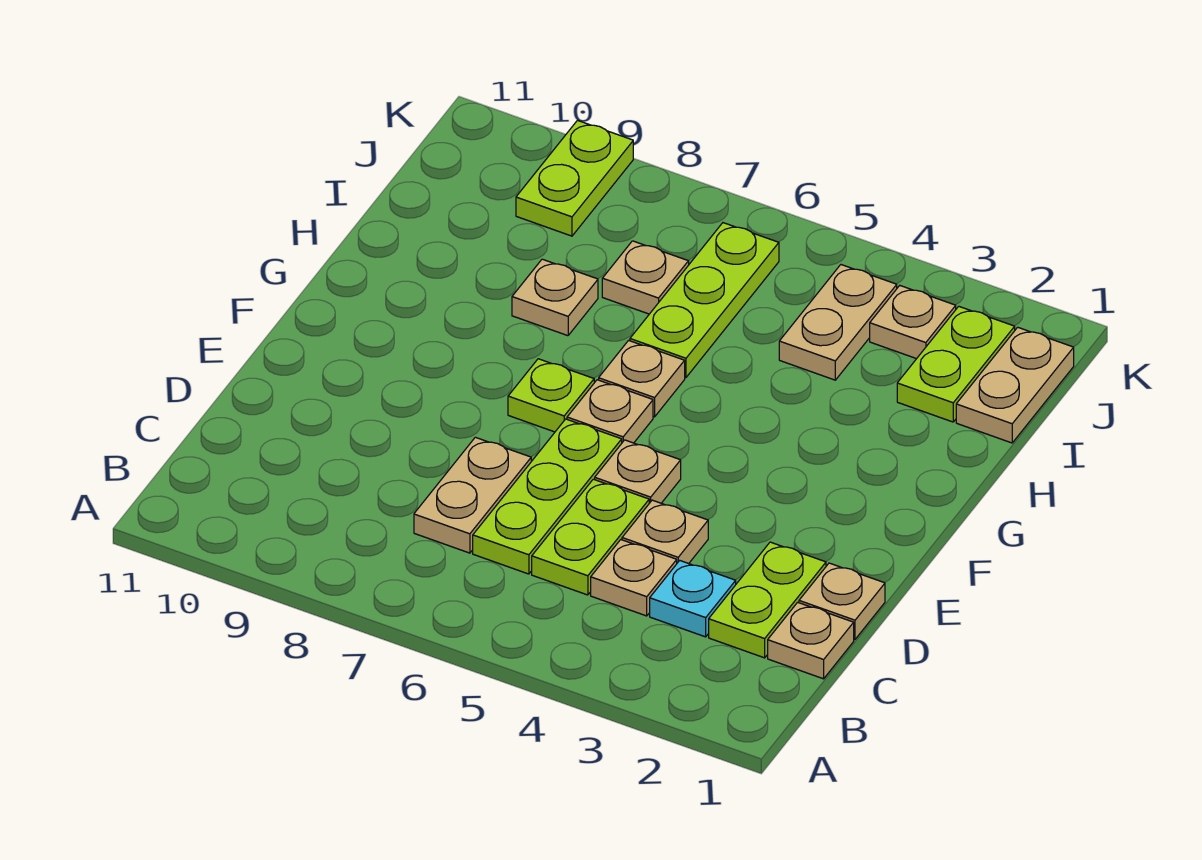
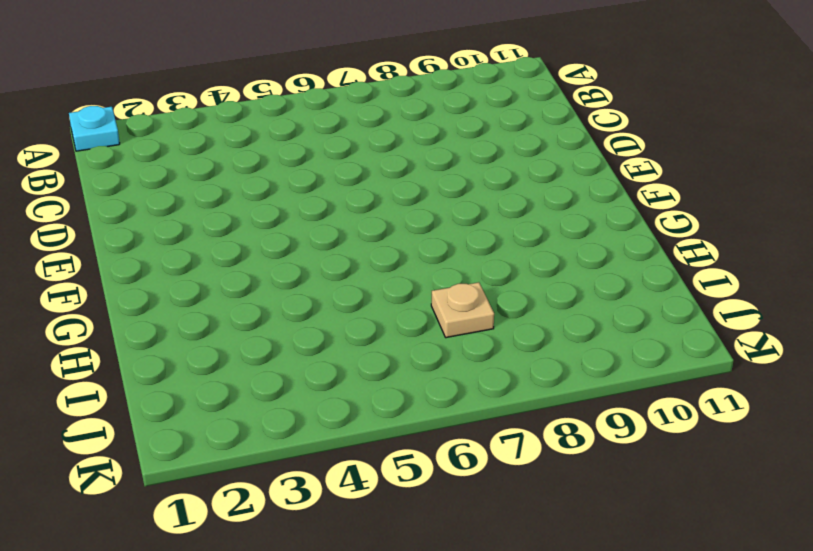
cyan plate A1 level 1 -> cyan plate C3 level 1
none -> tan plate C1 level 1
none -> lime plate C2:D2 level 1
none -> tan plate C4 level 1

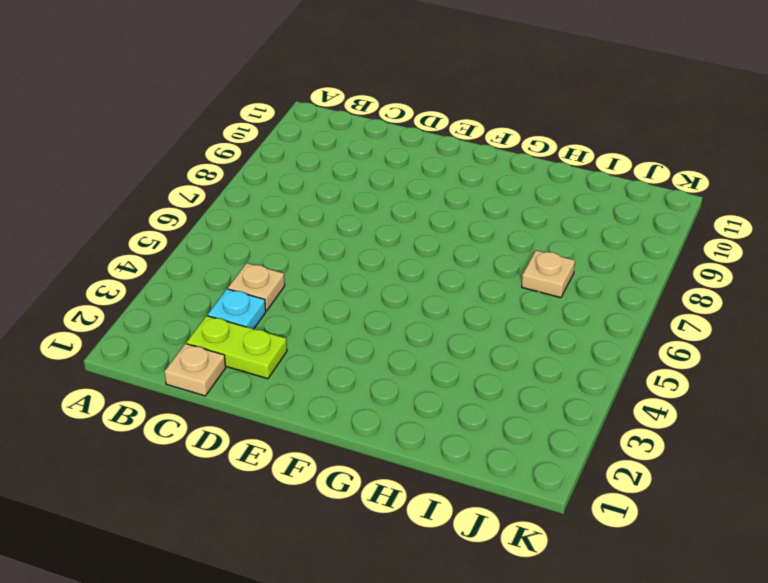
none -> lime plate C5:D5 level 1
none -> lime plate C6:E6 level 1
none -> tan plate C7:D7 level 1

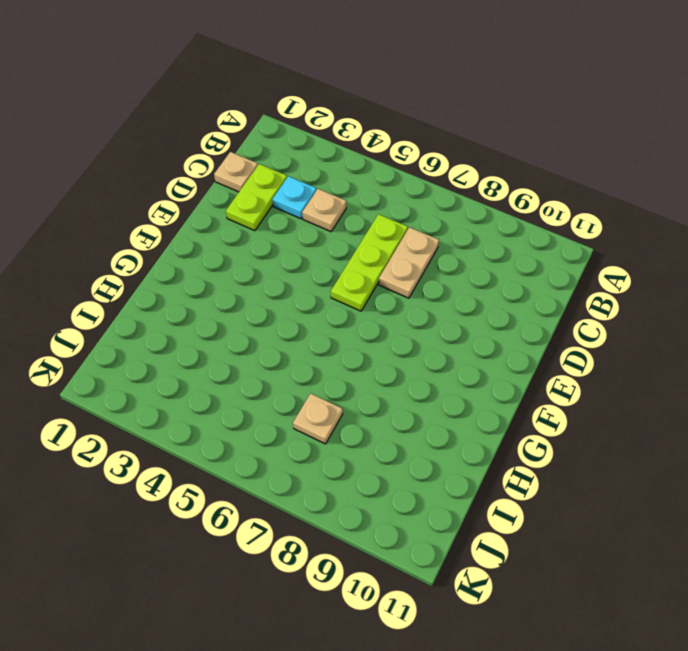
none -> lime plate C5:D5 level 1
none -> tan plate D1 level 1
none -> tan plate D4 level 1

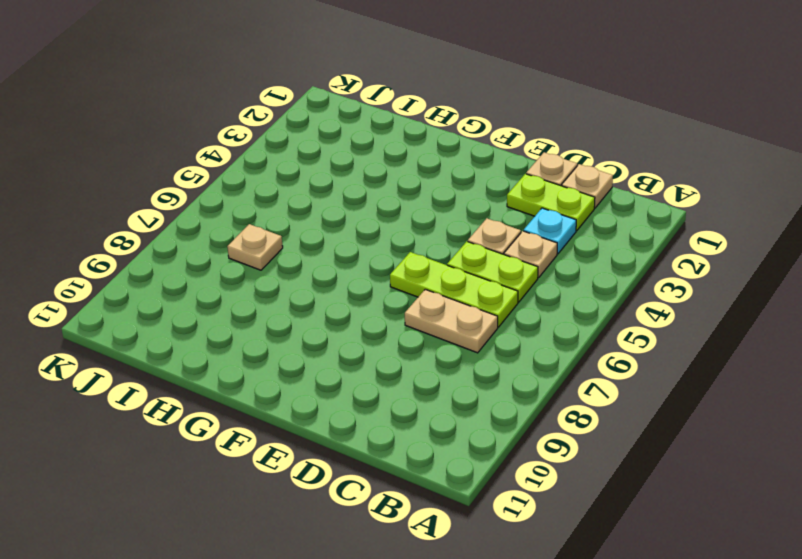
none -> tan plate E5 level 1
none -> tan plate F6 level 1
none -> lime plate F7 level 1

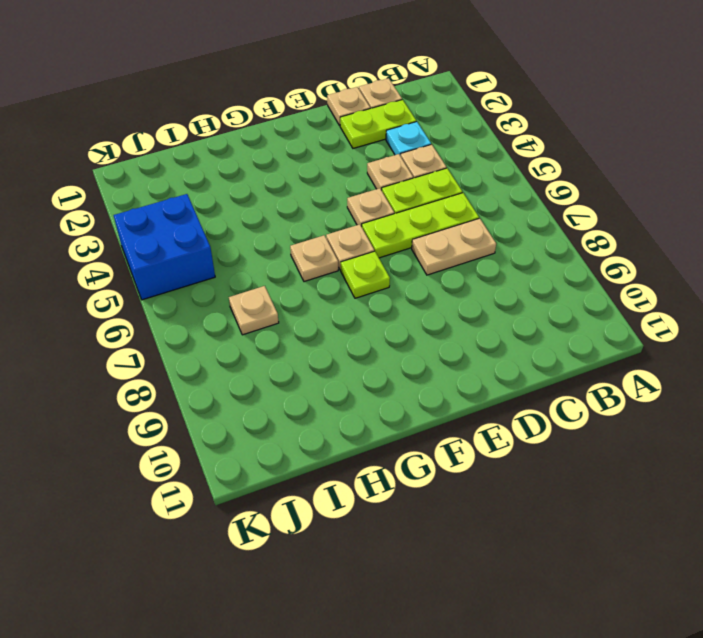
blue brick J4:K5 level 1 -> tan plate I4:J4 level 1
none -> lime plate H6:J6 level 1
none -> tan plate H8 level 1
none -> tan plate I1:J1 level 1

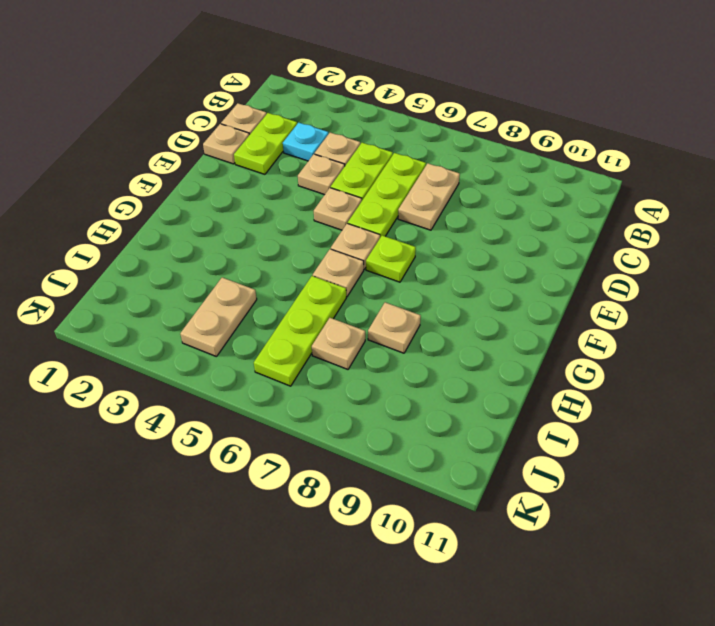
none -> tan plate I1:J1 level 1
none -> lime plate I2:J2 level 1
none -> tan plate J3 level 1

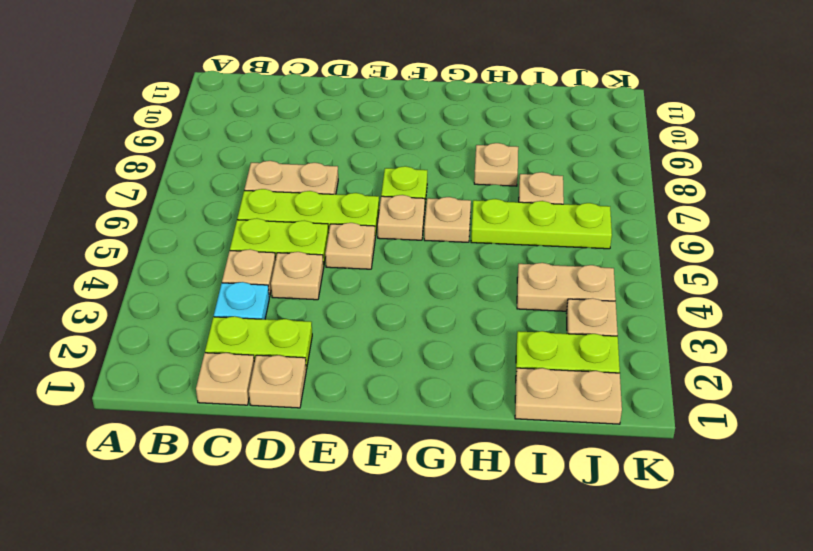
none -> lime plate J9:K9 level 1

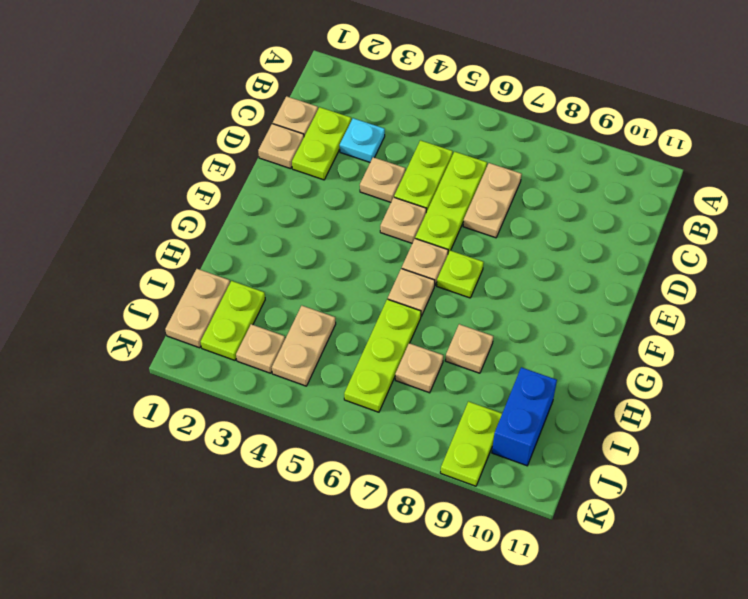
blue brick I10:J10 level 1 -> none
none -> tan plate C4 level 1

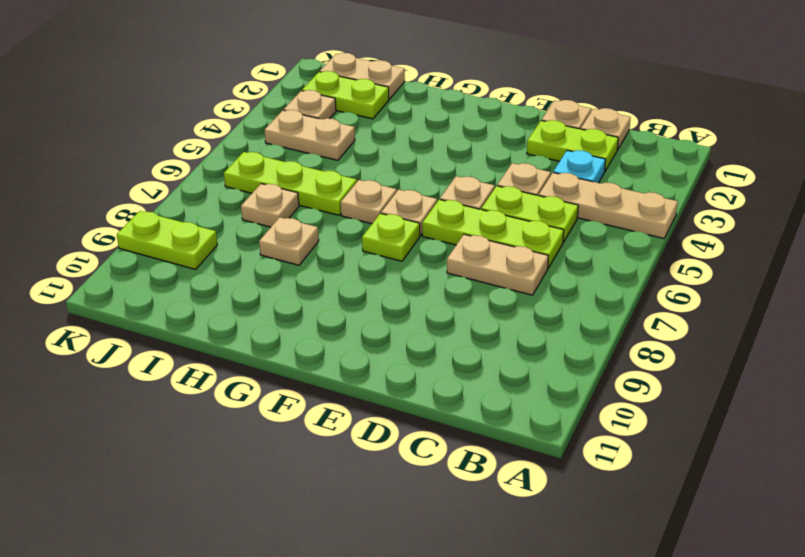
tan plate A4:C4 level 1 -> tan plate C4 level 1

